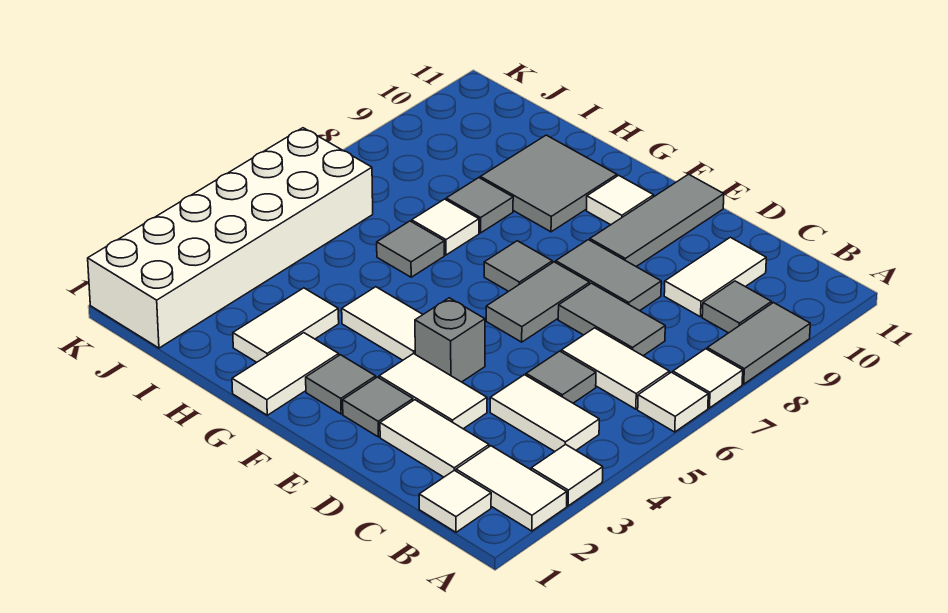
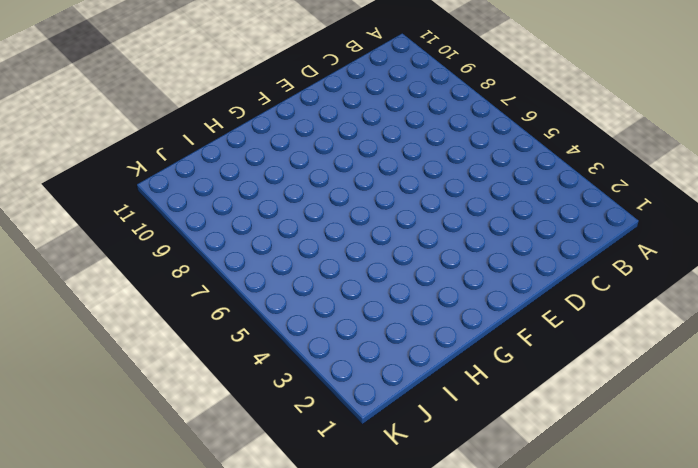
none -> white tile A2:B2 level 1
none -> white tile A3 level 1
none -> white tile A6 level 1
none -> white tile A7 level 1

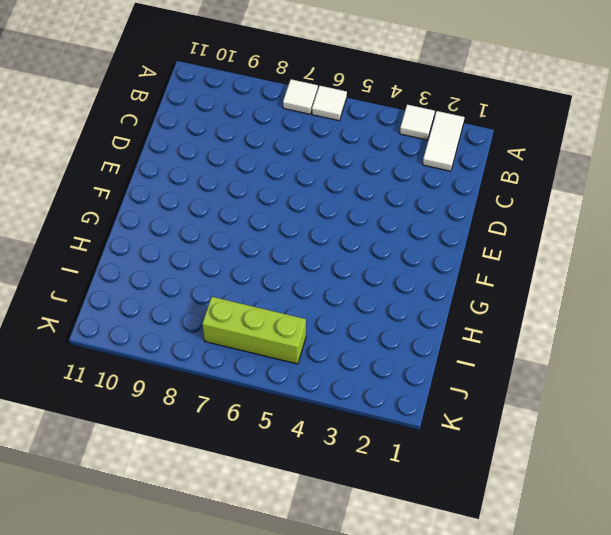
lime brick J5:J7 level 1 -> white brick J1:K6 level 1
none -> grey tile A8:A9 level 1
none -> white tile B1 level 1
none -> white tile B4:C4 level 1
none -> white tile B6:C6 level 1

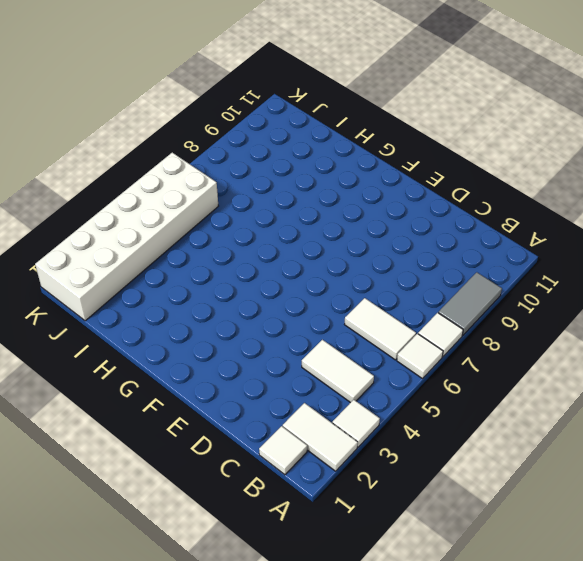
none -> grey tile B9 level 1
none -> white tile C2:D2 level 1
none -> grey tile C5 level 1
none -> grey tile C7:D7 level 1

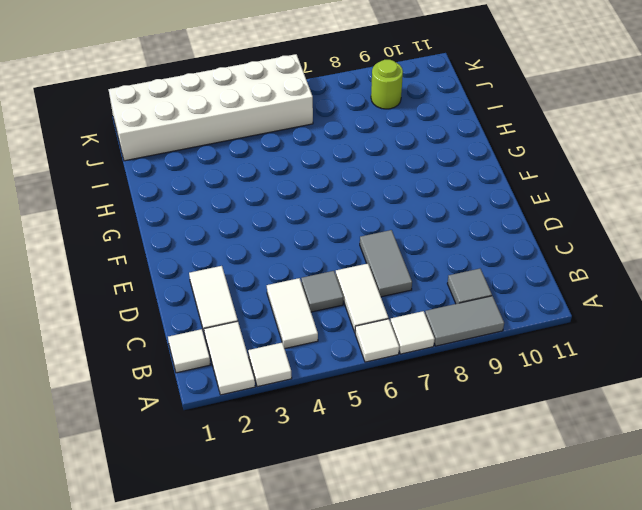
lime round brick J9 level 1 -> none
none -> white tile C9:C10 level 1
none -> white tile D3:E3 level 1
none -> grey tile D8:E8 level 1
none -> grey tile E2 level 1

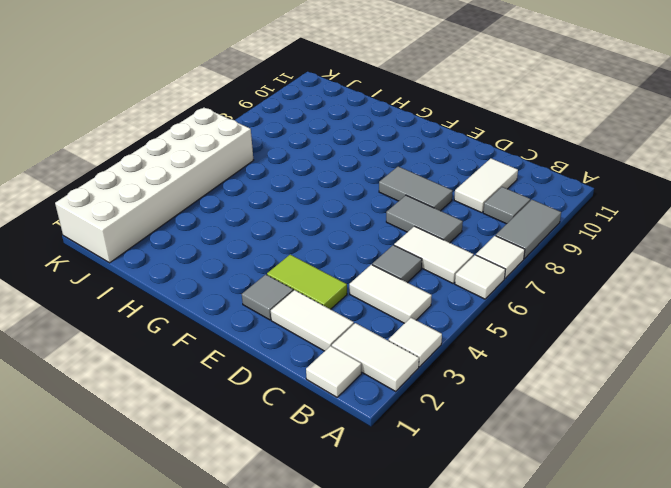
lime tile D3:E3 level 1 -> white tile D3:E3 level 1
none -> grey brick E4 level 1
none -> grey tile E6:E7 level 1
none -> grey tile E9:E11 level 1
none -> grey tile F2 level 1

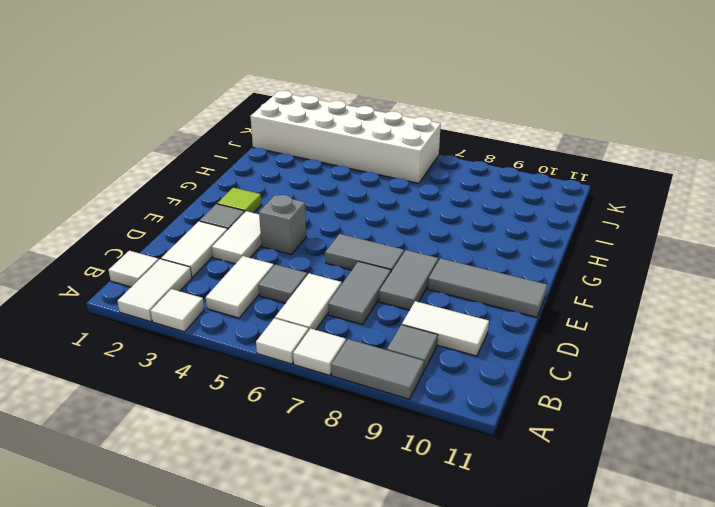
lime tile F2 level 1 -> grey tile F2 level 1
none -> white tile F4:G4 level 1
none -> grey tile F7 level 1
none -> white tile F10 level 1
none -> white tile G1:G2 level 1

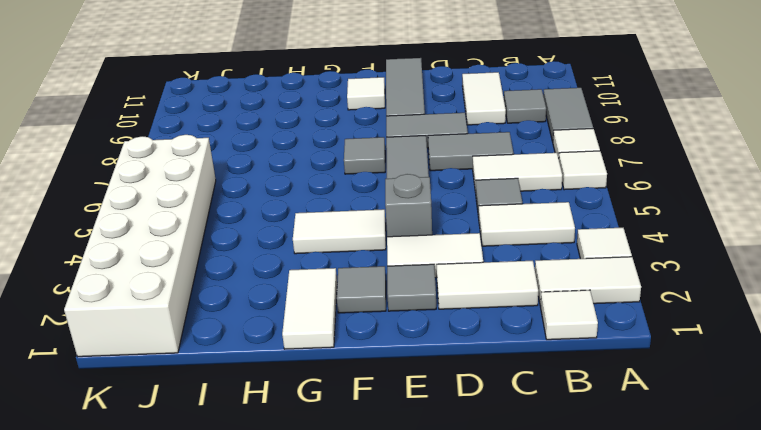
none -> grey tile G9:H10 level 1
none -> white tile H2:H3 level 1
none -> grey tile H6 level 1
none -> white tile H7 level 1

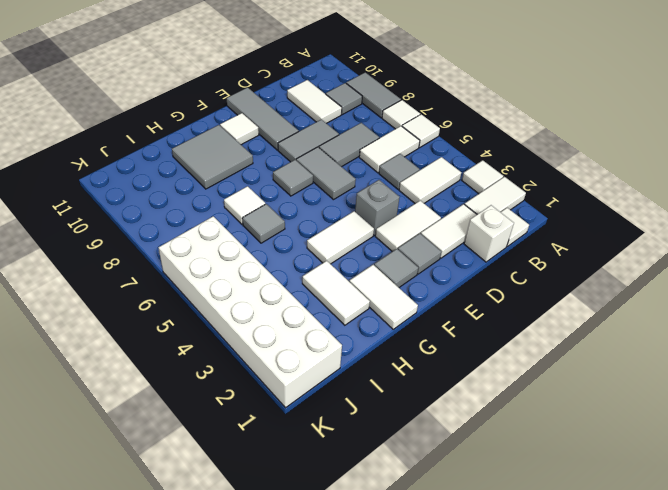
white brick C1 level 1 -> none
none -> grey tile H8 level 1

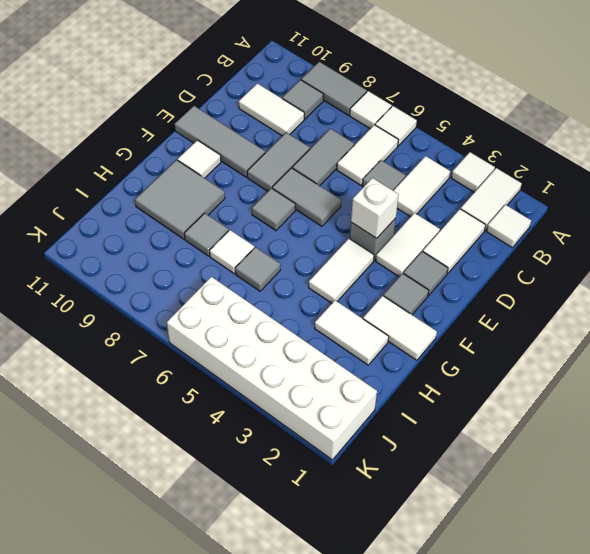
white brick E4 level 2 -> none

